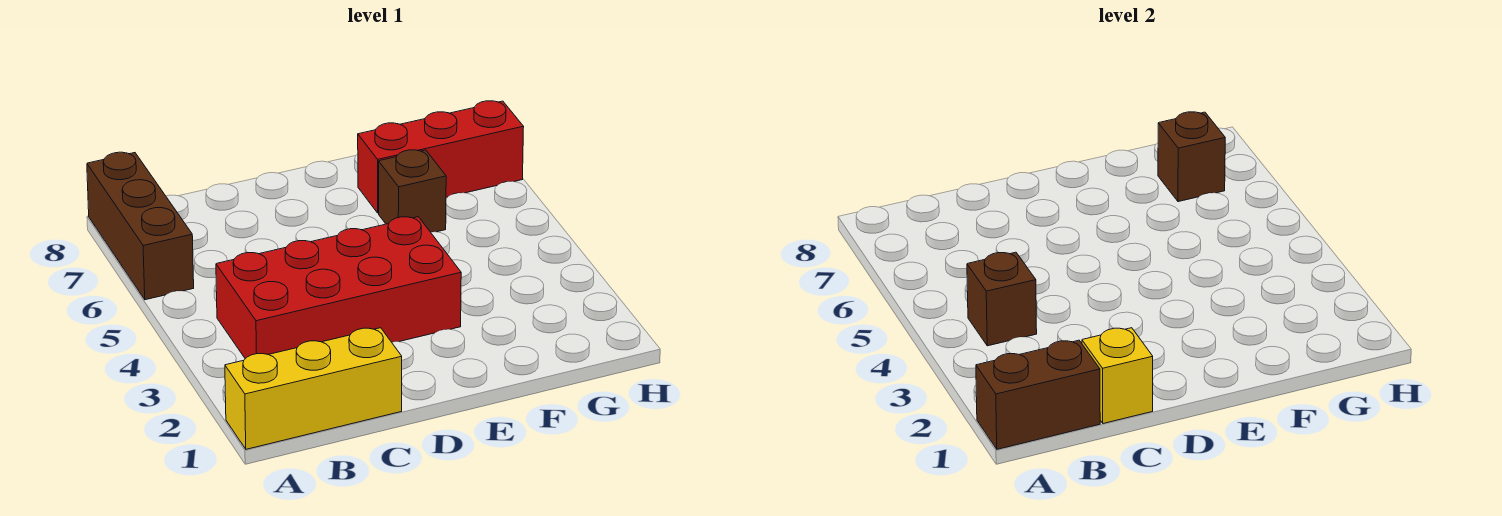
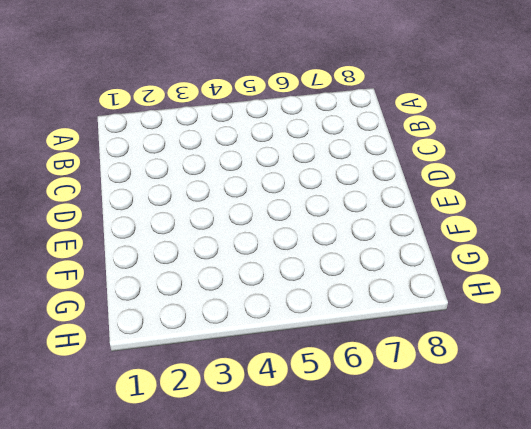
none -> yellow brick A1:C1 level 1
none -> brown brick A6:A8 level 1

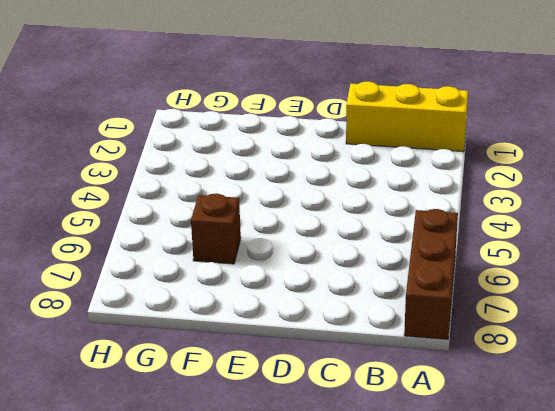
none -> red brick B3:E4 level 1
none -> red brick F7:H7 level 1

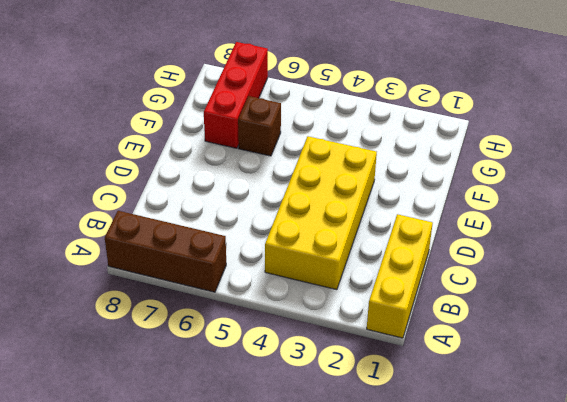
yellow brick B3:E4 level 1 -> red brick B3:E4 level 1
none -> brown brick A1:B1 level 2
none -> brown brick B4 level 2

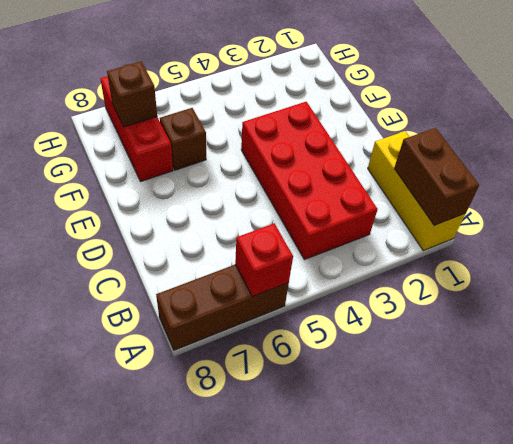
red brick A6 level 2 -> none
none -> brown brick B4 level 2
none -> yellow brick C1 level 2

